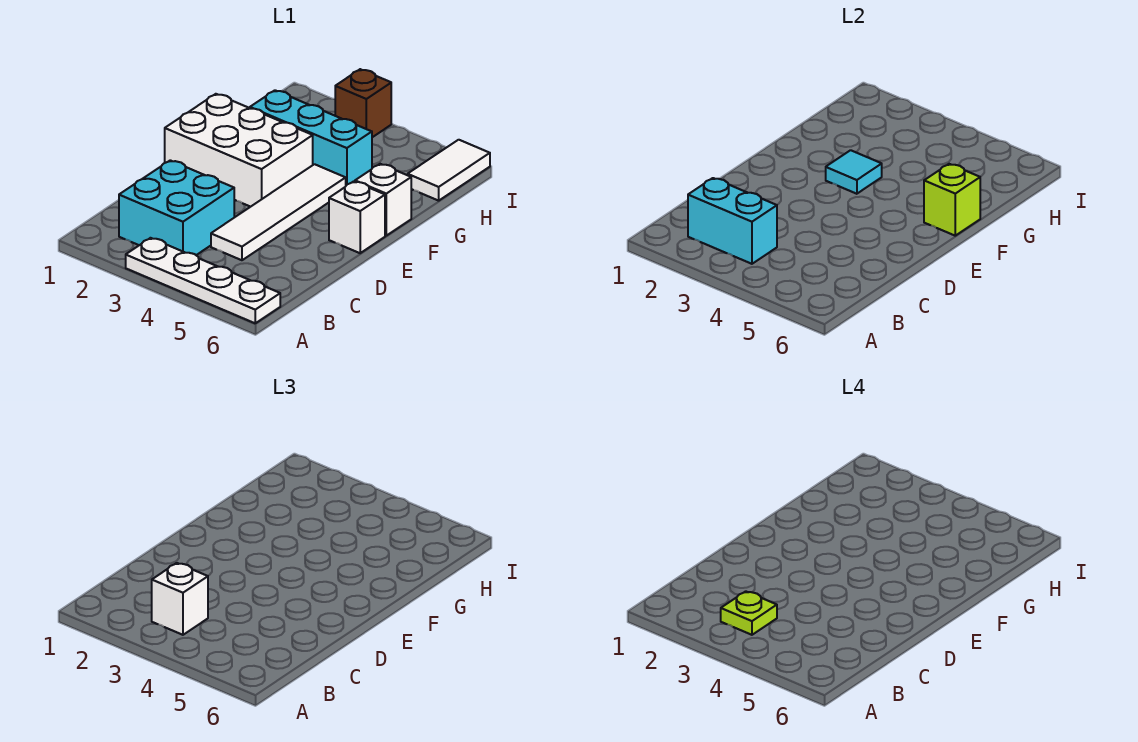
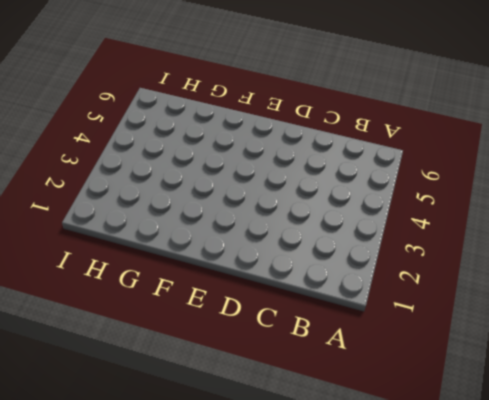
none -> white plate A3:A6 level 1
none -> cyan brick B2:C3 level 1
none -> white tile C4:F4 level 1

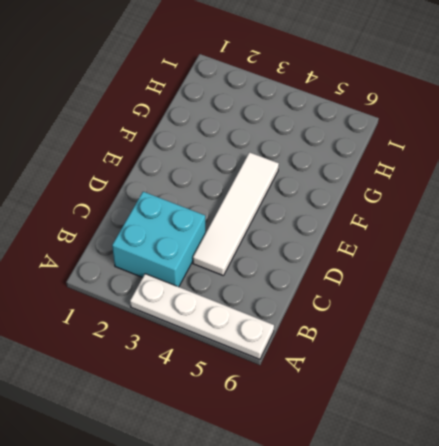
none -> white brick E1:F3 level 1
none -> white brick E6 level 1
none -> white brick F6 level 1

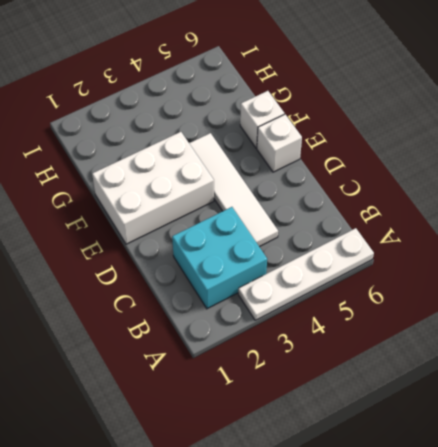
none -> cyan brick G2:G4 level 1
none -> white tile H6:I6 level 1
none -> brown brick I3 level 1

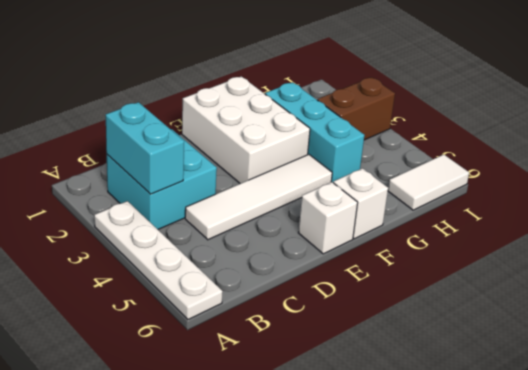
brown brick H3:I3 level 1 -> brown brick I3 level 1
none -> cyan tile F3 level 2
none -> lime brick F6 level 2
none -> white brick B3 level 3

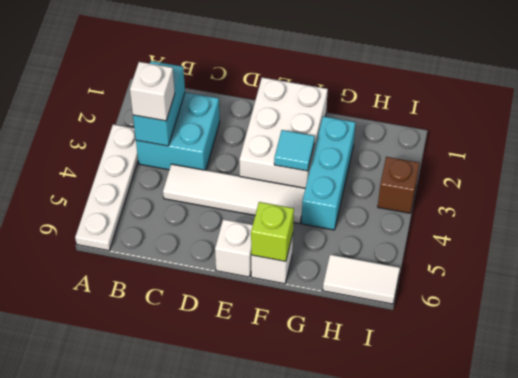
none -> lime plate B3 level 4

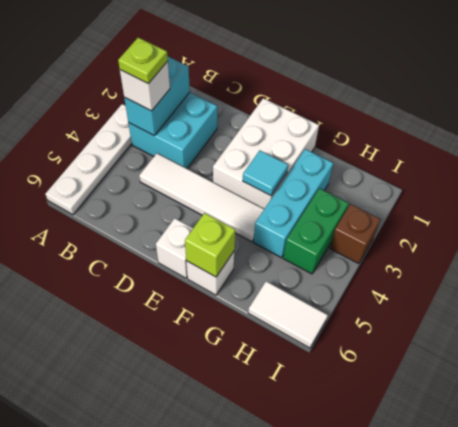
green brick H3:H4 level 1 -> none

